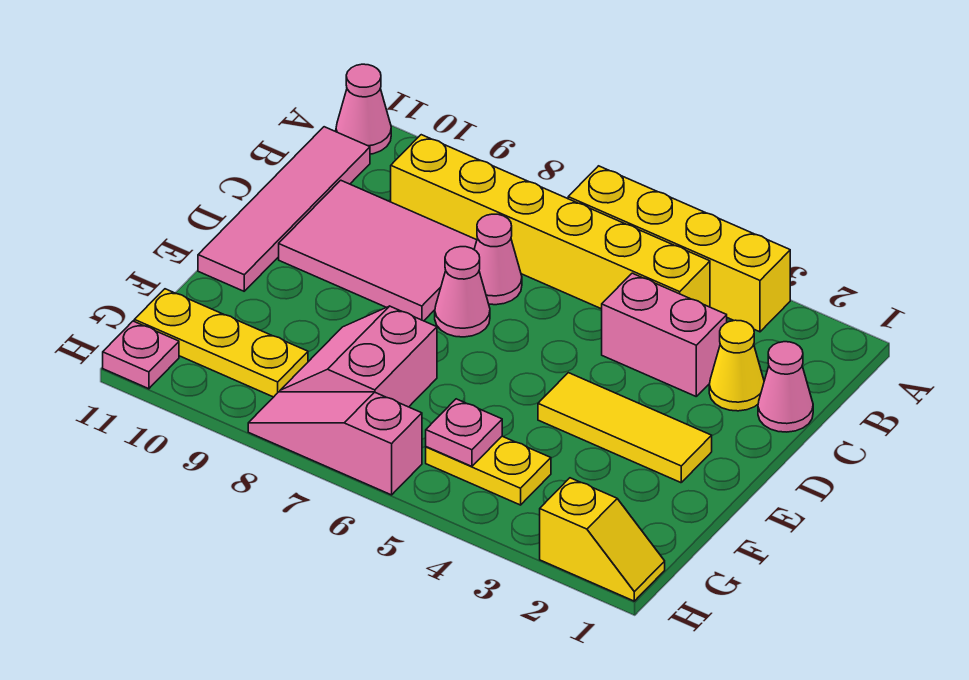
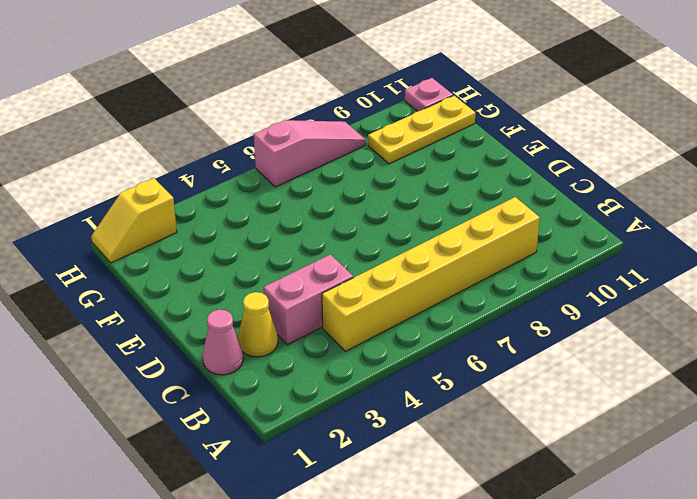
none -> yellow brick A3:A6 level 1
none -> pink cone A11 level 1
none -> pink tile B11:E11 level 1

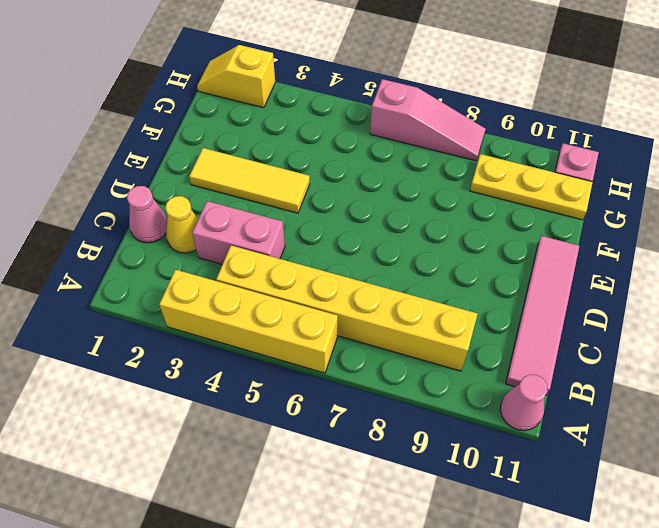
none -> pink cone C7 level 1
none -> pink tile C8:D10 level 1
none -> pink cone D7 level 1

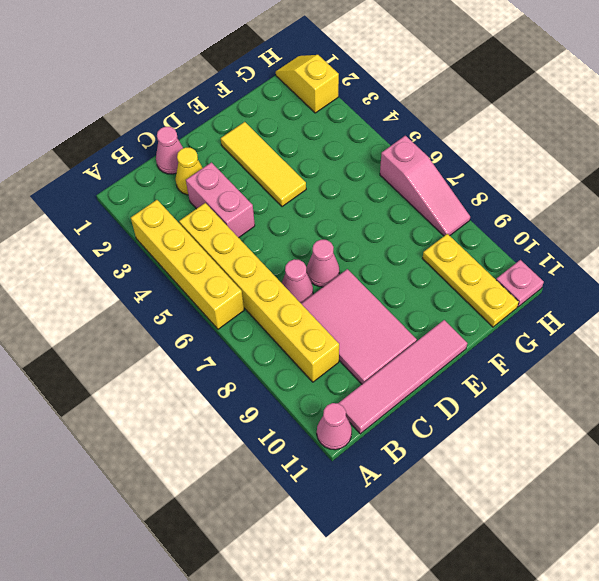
none -> pink slope F7:G8 level 1 top 7
none -> yellow plate G4:G5 level 1
none -> pink plate G5 level 2

